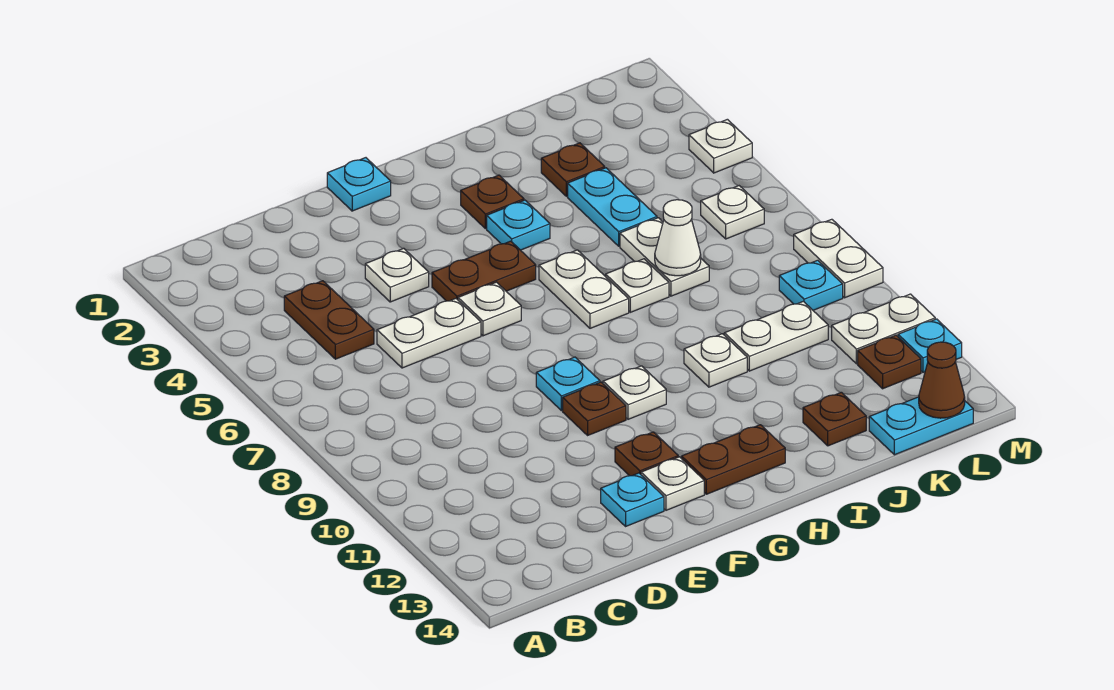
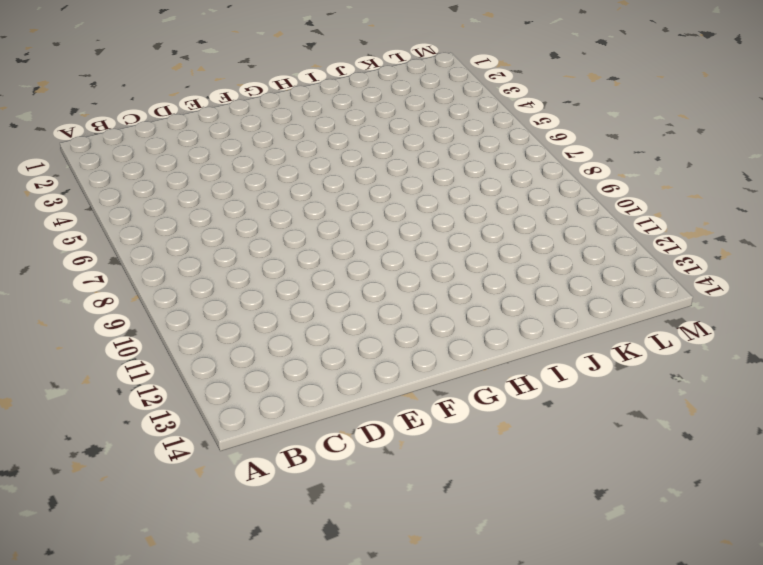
none -> brown plate C4:C5 level 1
none -> white plate D6:E6 level 1
none -> white plate E4 level 1
none -> cyan plate E13 level 1

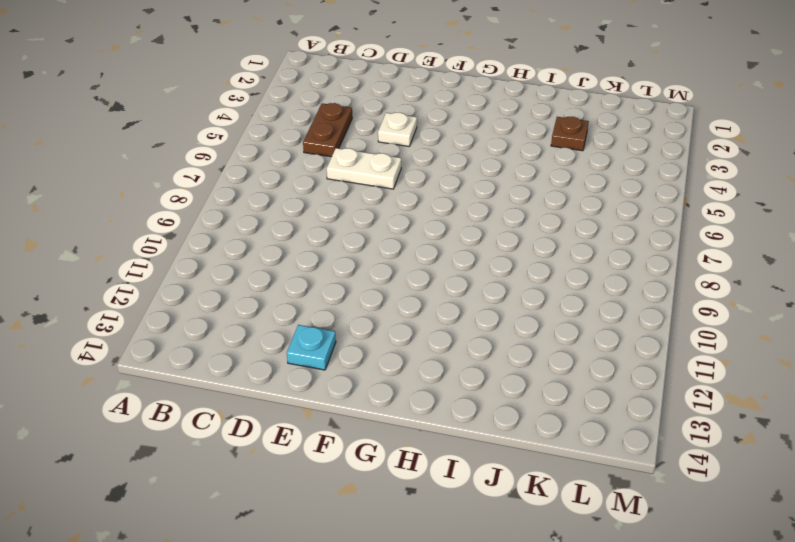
none -> cyan plate F1 level 1
none -> brown plate F5:G5 level 1
none -> white plate F6 level 1
none -> cyan plate F9 level 1

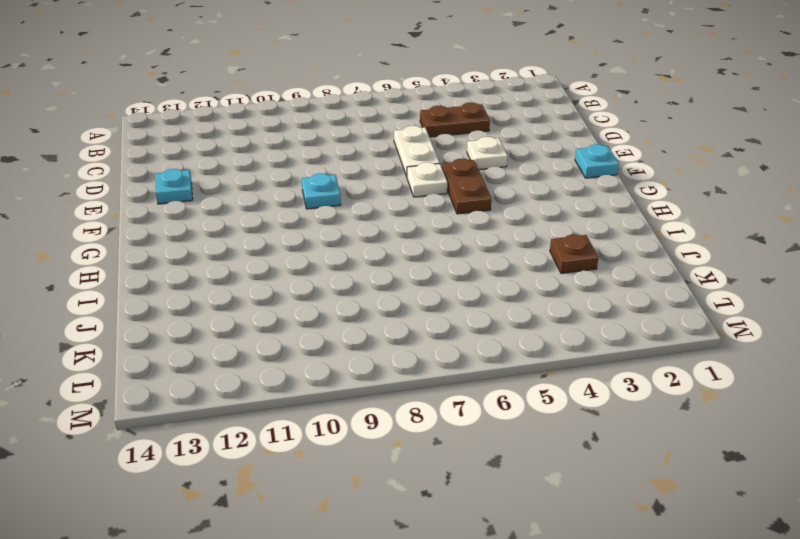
none -> brown plate F10 level 1
none -> brown plate F12 level 1
none -> white plate F13 level 1
none -> white plate G10 level 1

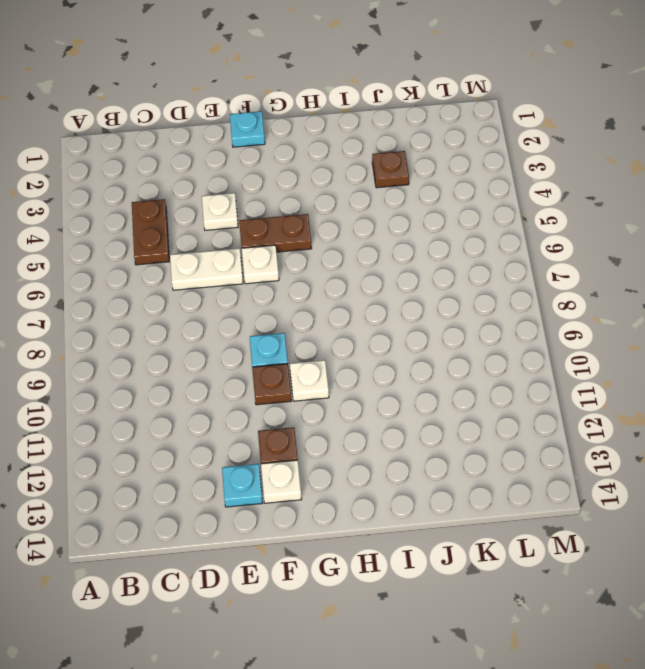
none -> brown plate G13:H13 level 1
none -> brown plate H3 level 1
none -> cyan plate H4 level 1
none -> white plate H6:H7 level 1

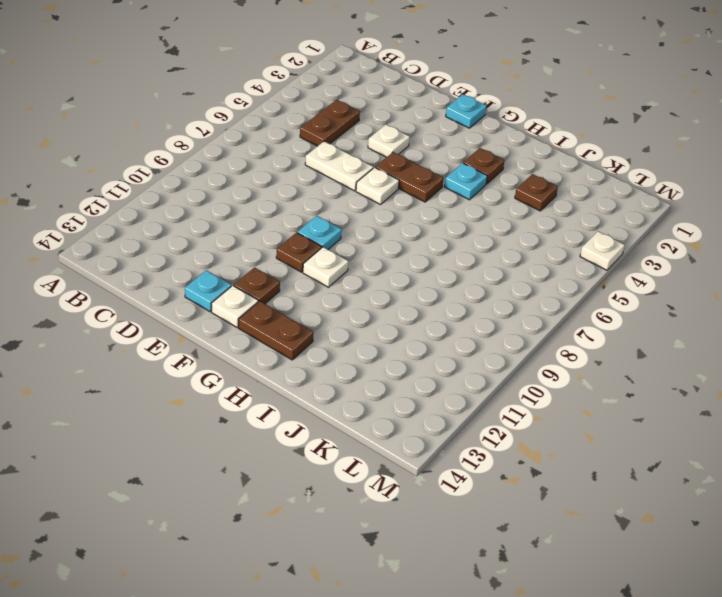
none -> white plate H6:H7 level 1
none -> white plate I7 level 1
none -> white plate I10 level 1
none -> cyan plate J4:J5 level 1

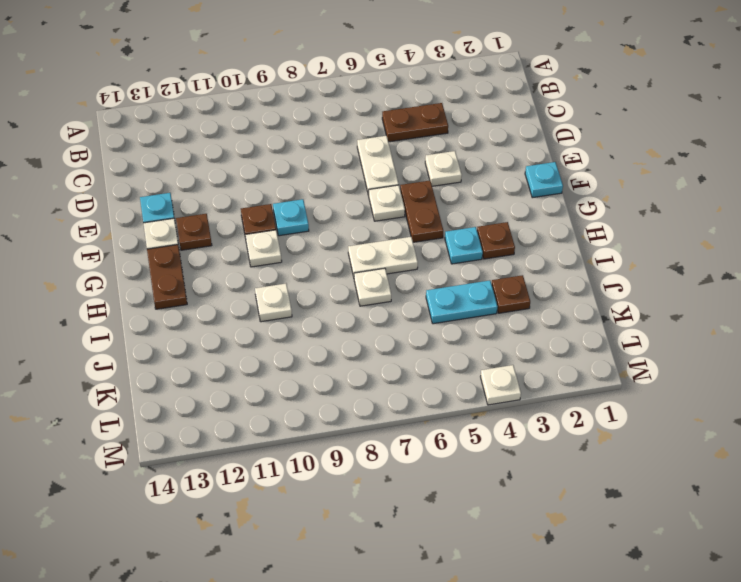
none -> white plate J6:J7 level 1
none -> white plate J10:K10 level 1
none -> brown plate J13 level 1
none -> cyan plate K14:L14 level 1

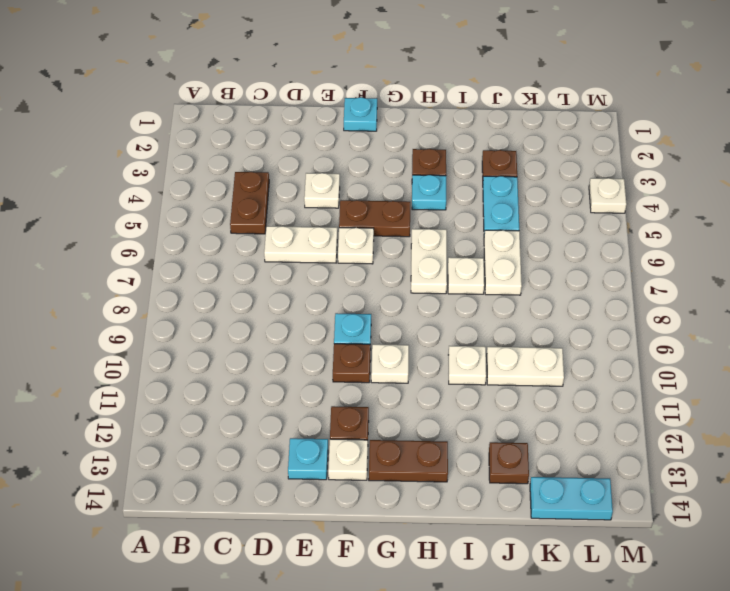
none -> white plate L6 level 1
none -> cyan plate L9 level 1
none -> white plate L11:M11 level 1
none -> brown plate L12 level 1

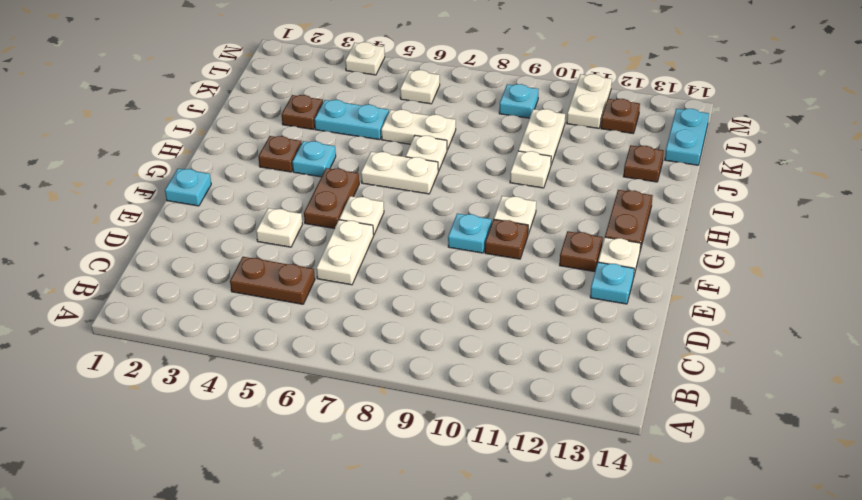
none -> white plate M8:M9 level 1
none -> cyan plate M12 level 1
none -> white cone J7 level 2
none -> brown cone L14 level 2

